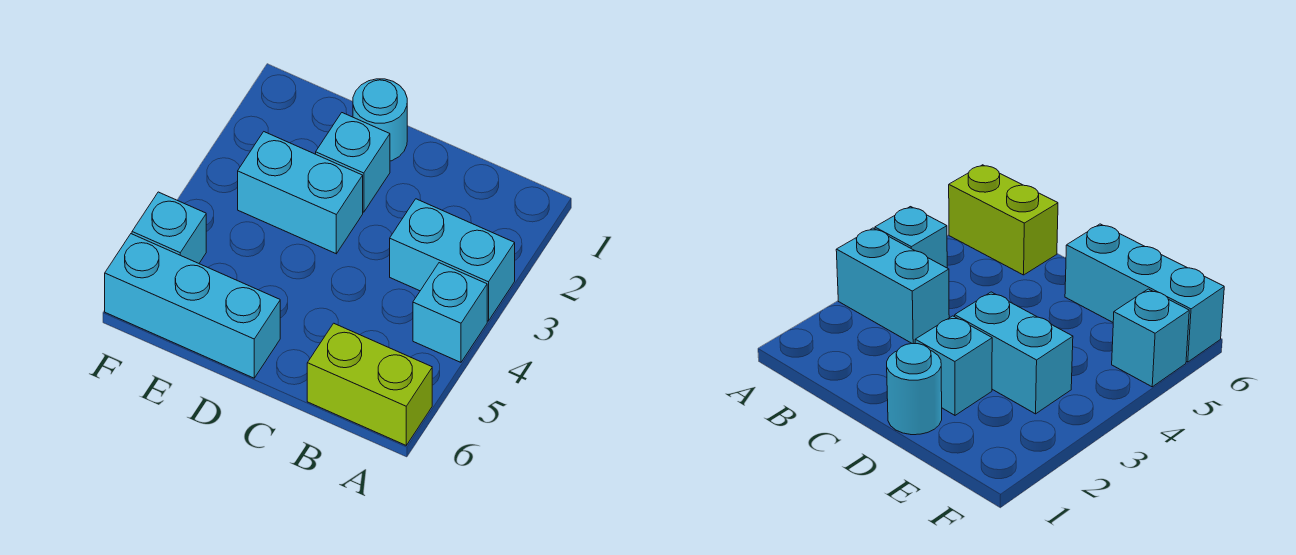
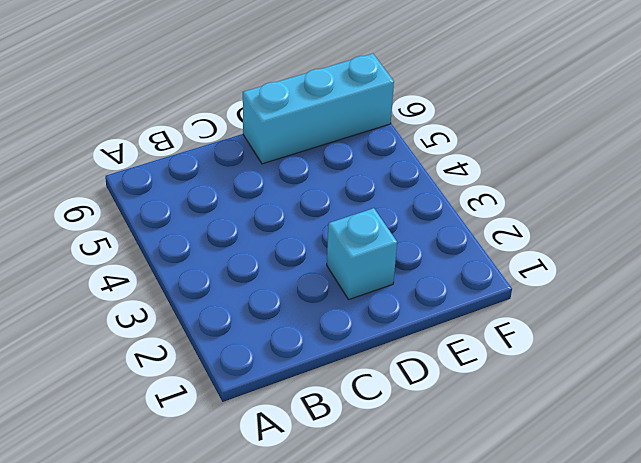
none -> cyan brick A3:B3 level 1
none -> cyan brick A4 level 1

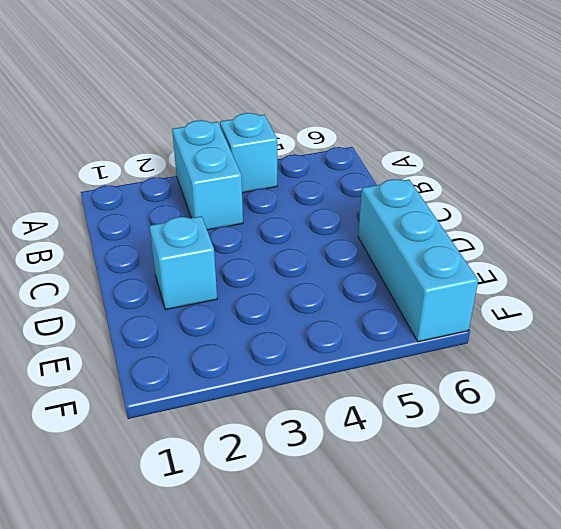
none -> lime brick A6:B6 level 1
none -> cyan round brick D1 level 1

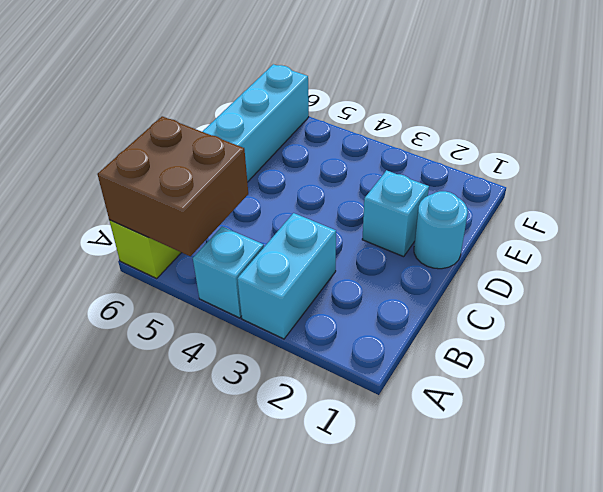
brown brick A5:B6 level 2 -> none
none -> cyan brick D3:E3 level 1
none -> cyan brick F5 level 1

